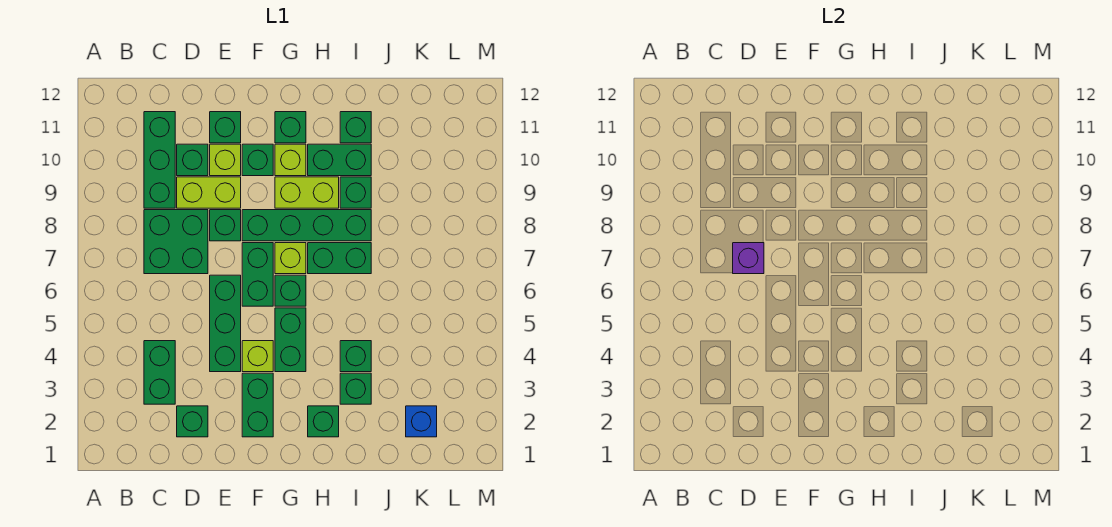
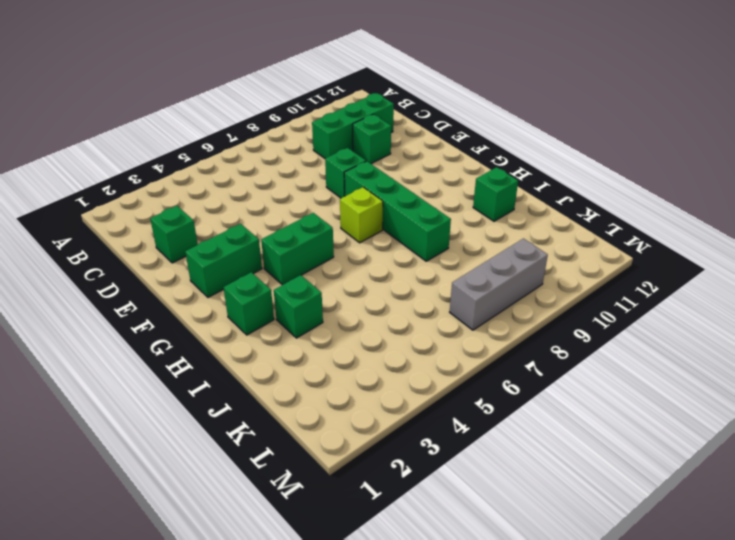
grey brick L7:L9 level 1 -> none
none -> green brick C3:C4 level 1
none -> green brick C7:D8 level 1
none -> lime brick D9:E9 level 1
none -> green brick E4:E6 level 1

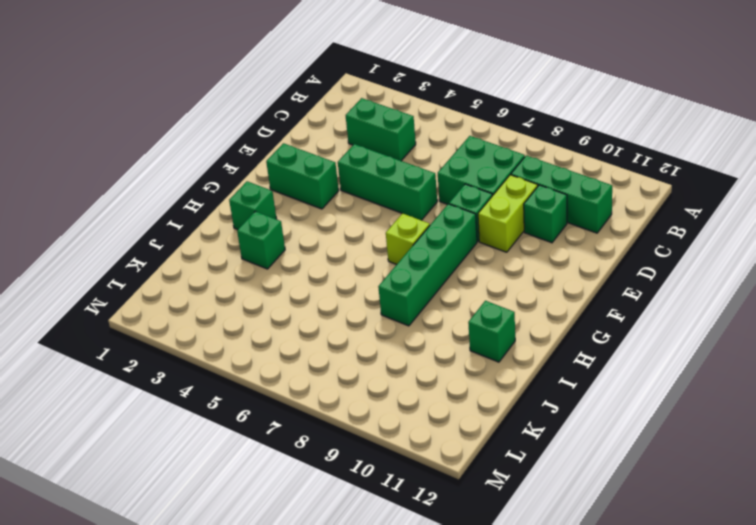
none -> green brick D2 level 1
none -> lime brick E10 level 1
none -> green brick E11 level 1
none -> lime brick F4 level 1

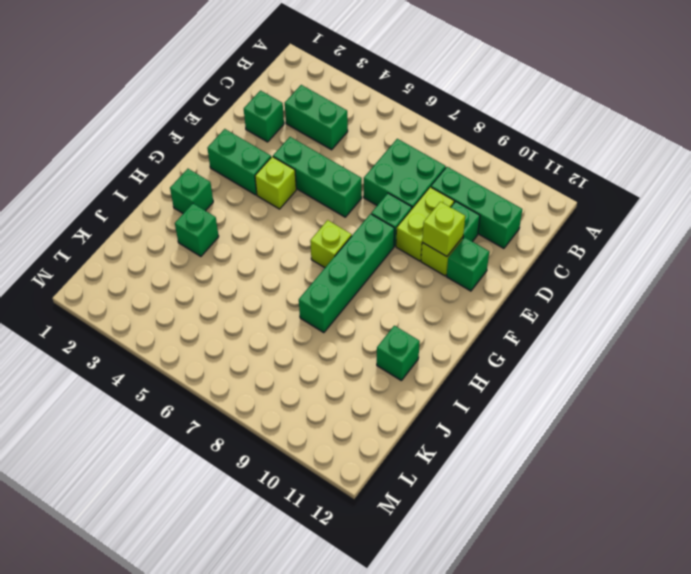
lime brick E10 level 2 -> lime brick G10 level 1
none -> green brick F6:F7 level 1
none -> green brick F10 level 1
none -> green brick G4:G5 level 1
none -> green brick G6 level 1

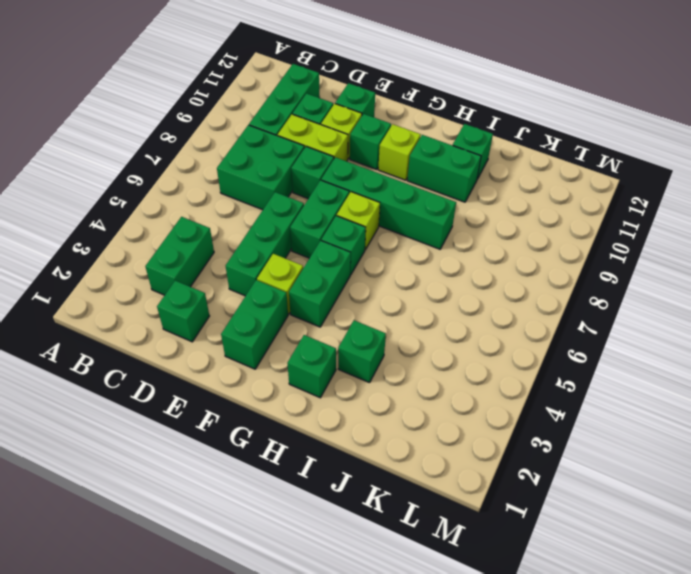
none -> lime brick G9:H9 level 1
none -> green brick G11 level 1
none -> green brick H7:I7 level 1
none -> green brick I4 level 1

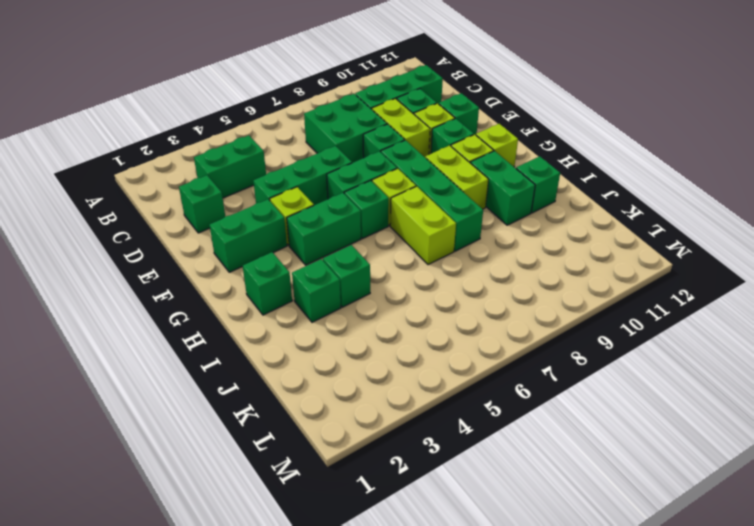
lime brick G11 level 1 -> green brick G11 level 1
lime brick H7:I7 level 1 -> green brick H7:I7 level 1
none -> green brick I9 level 1
none -> blue brick K2 level 1
none -> purple brick D7 level 2

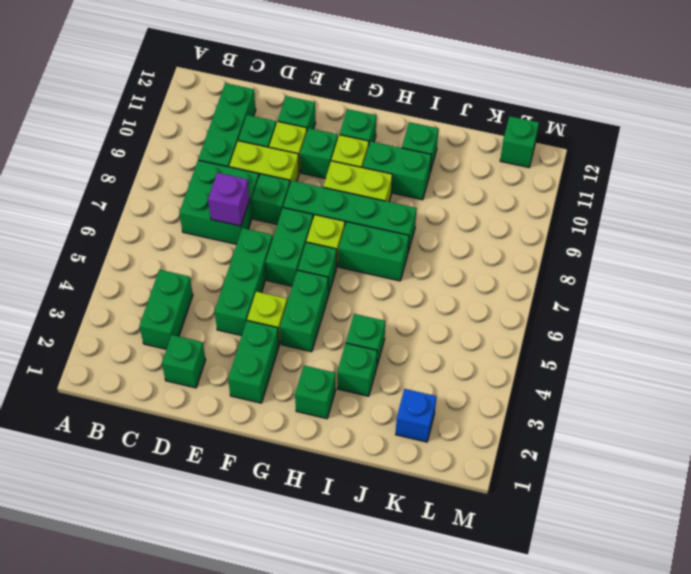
green brick L12 level 1 -> green brick I9 level 1

